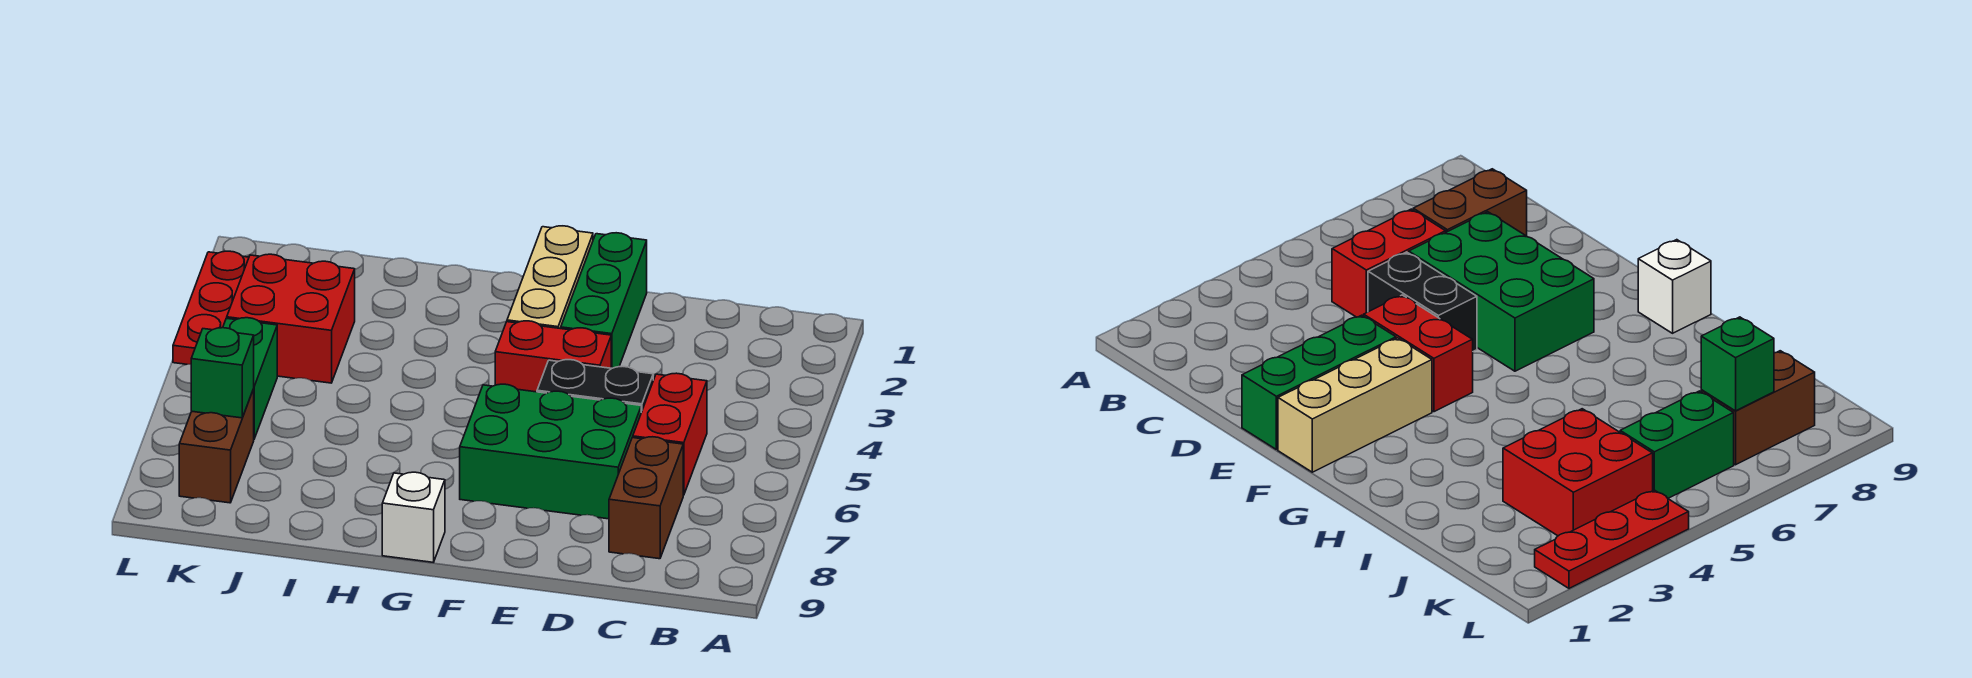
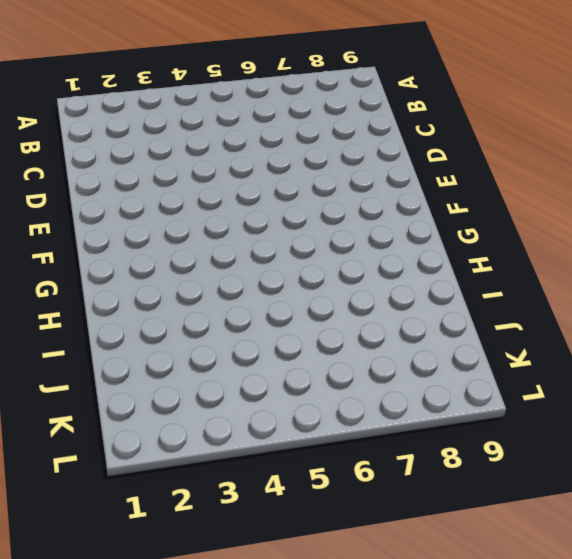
none -> red brick C5:C6 level 1
none -> brown brick C7:C8 level 1
none -> black brick D5:E5 level 1

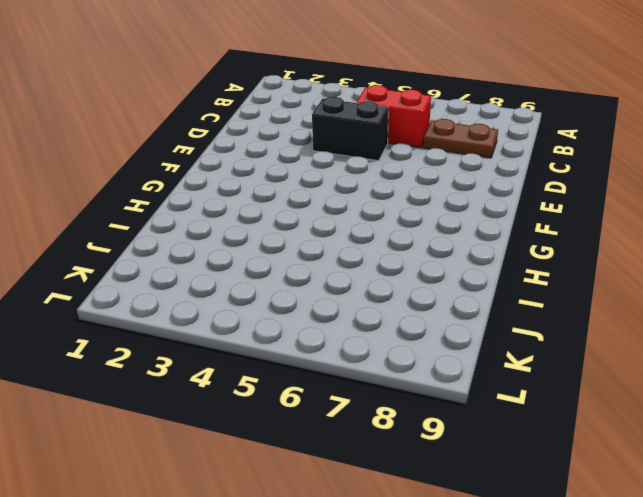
brown plate C7:C8 level 1 -> brown brick C7:C8 level 1
black brick D4:D5 level 1 -> black brick D5:E5 level 1
none -> green brick D6:F7 level 1
none -> green brick E1:E3 level 1
none -> red brick E4:F4 level 1

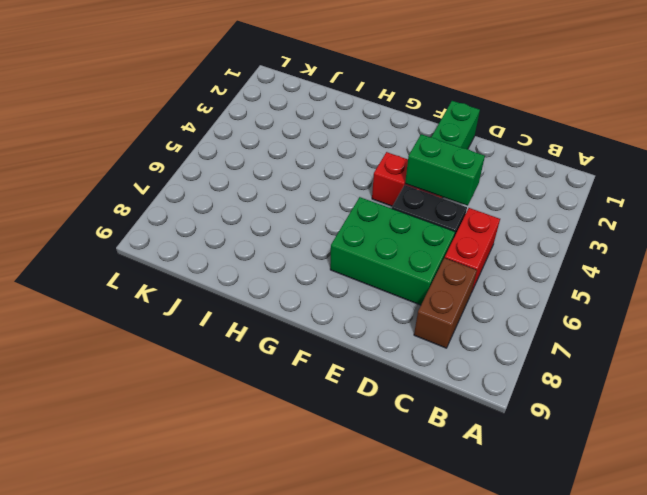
green brick D4:E4 level 2 -> green brick K5:K6 level 1
none -> tan brick F1:F3 level 1
none -> white brick G9 level 1
none -> red brick J3:K4 level 1

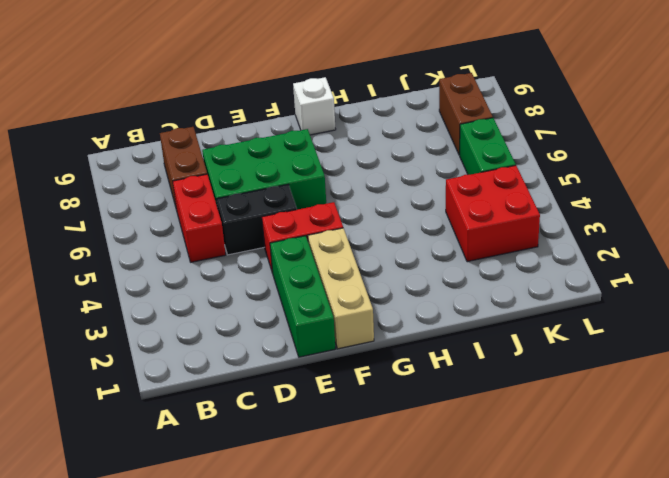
none -> red plate L2:L4 level 1
none -> green brick K7 level 2

